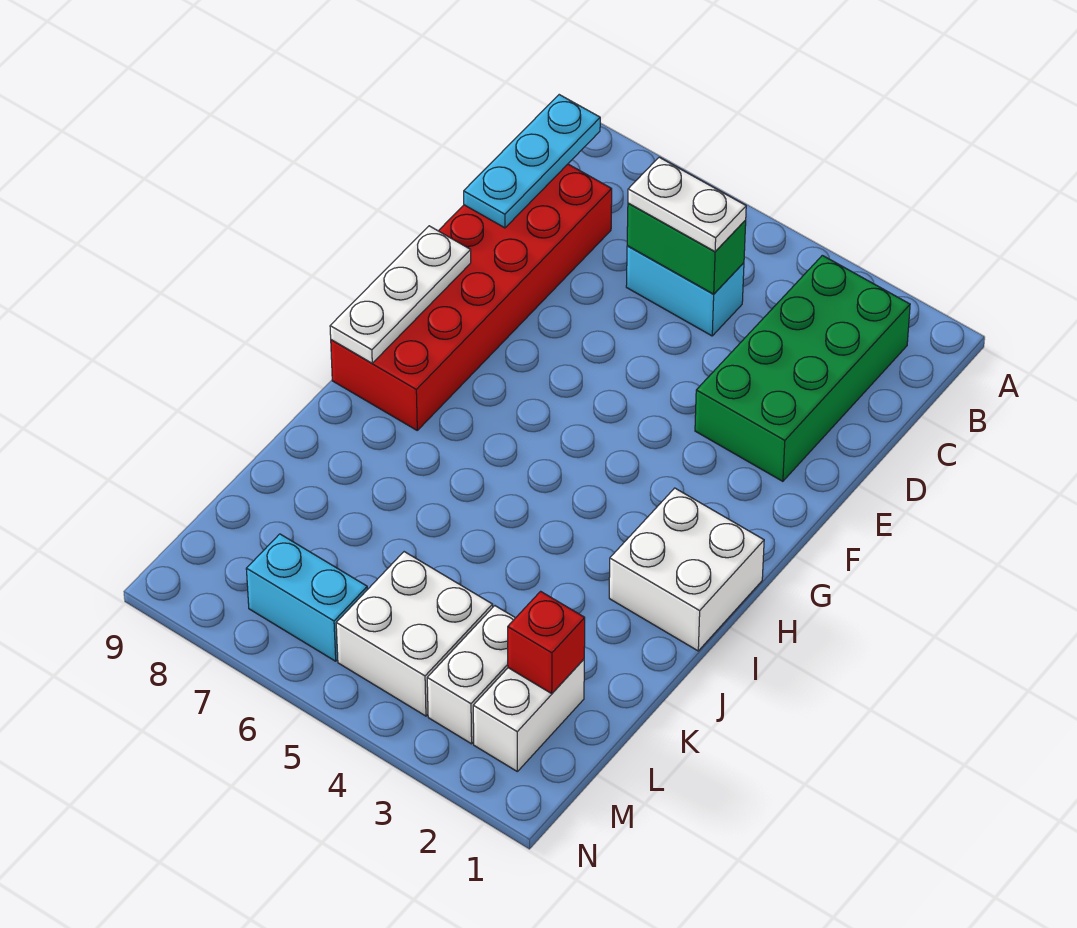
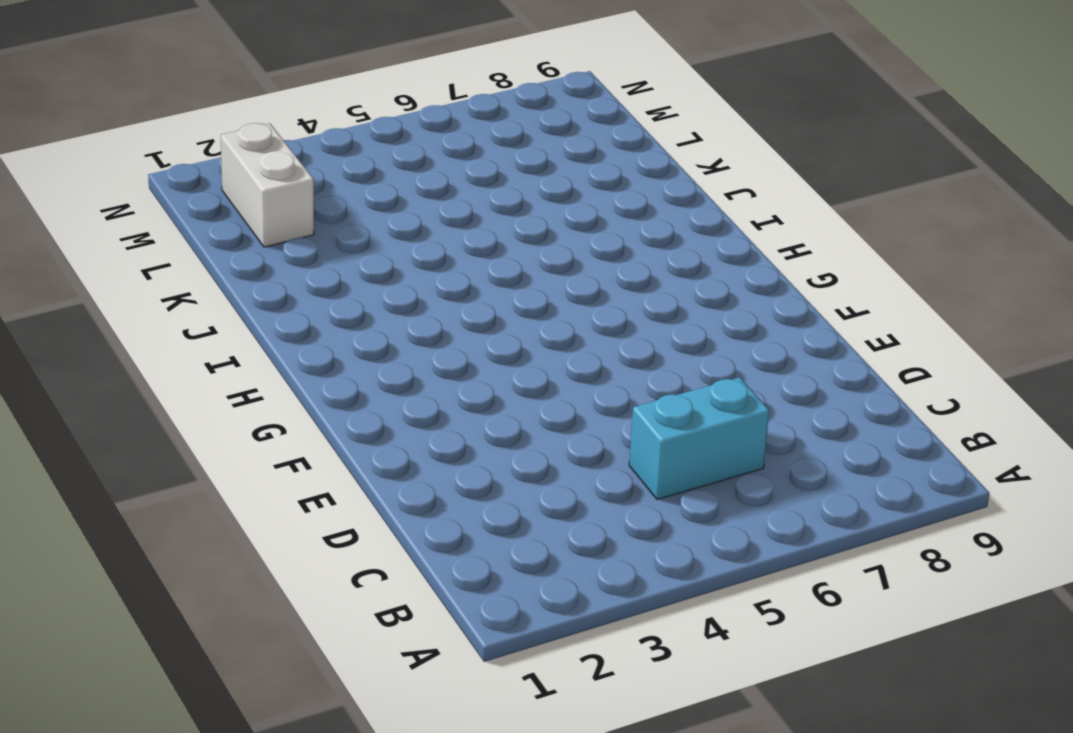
none -> green brick B2:E3 level 1
none -> red brick C8:H9 level 1
none -> white brick H1:I2 level 1

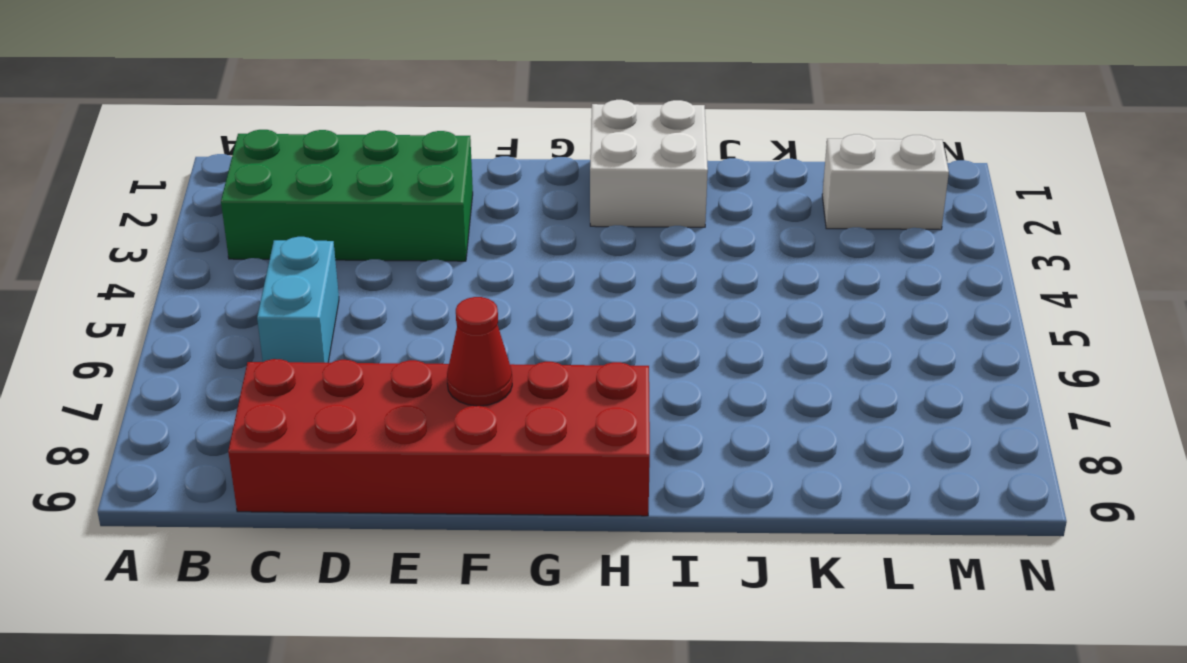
red cone F8 level 2 -> none
none -> white brick L3:M3 level 1
none -> white brick L4:M5 level 1
none -> cyan brick M6:M7 level 1

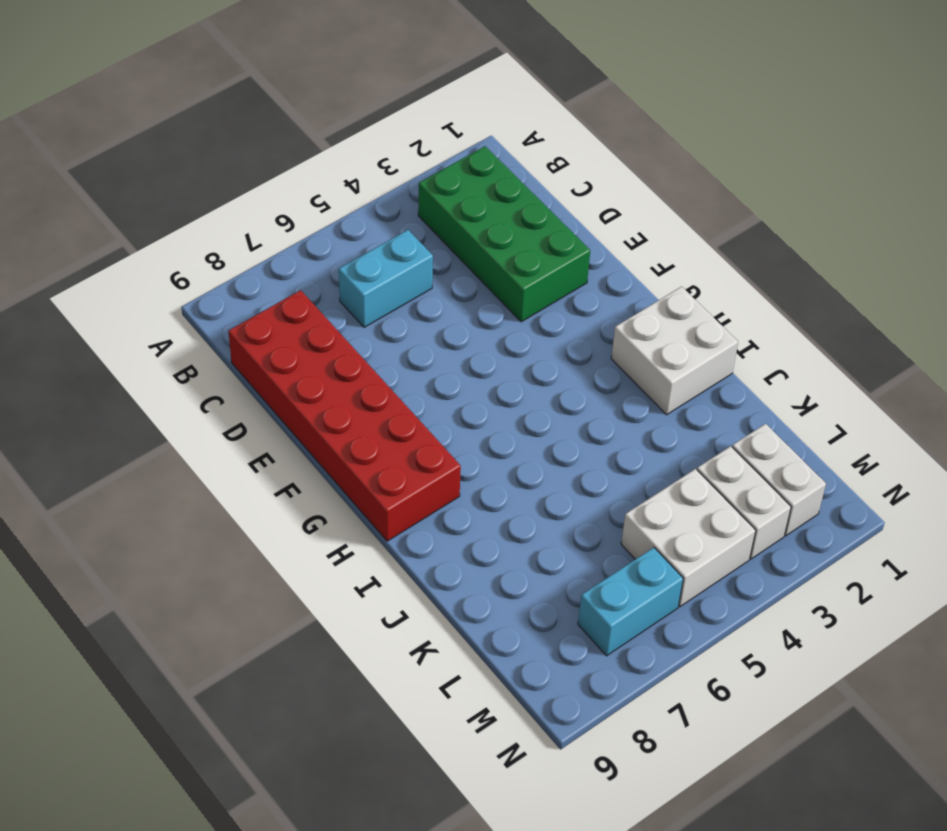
none -> cyan plate B9:D9 level 2
none -> green brick C5:C6 level 2
none -> white plate F9:H9 level 2

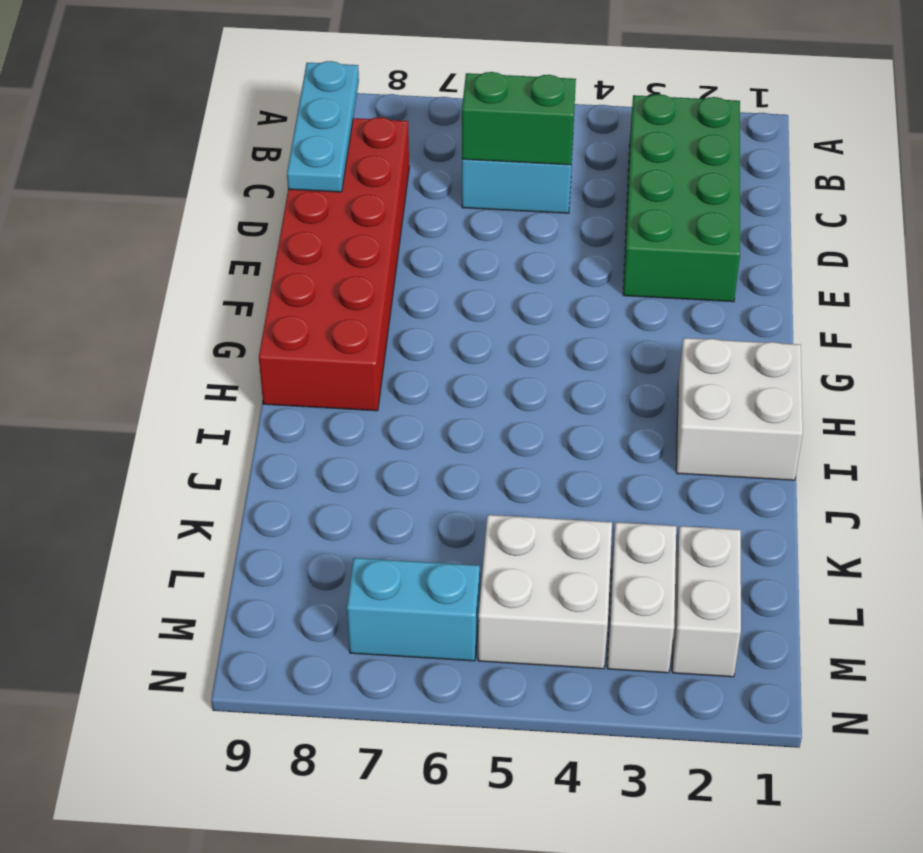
none -> white plate F9:H9 level 2
none -> red brick L2 level 2
none -> white plate C5:C6 level 3

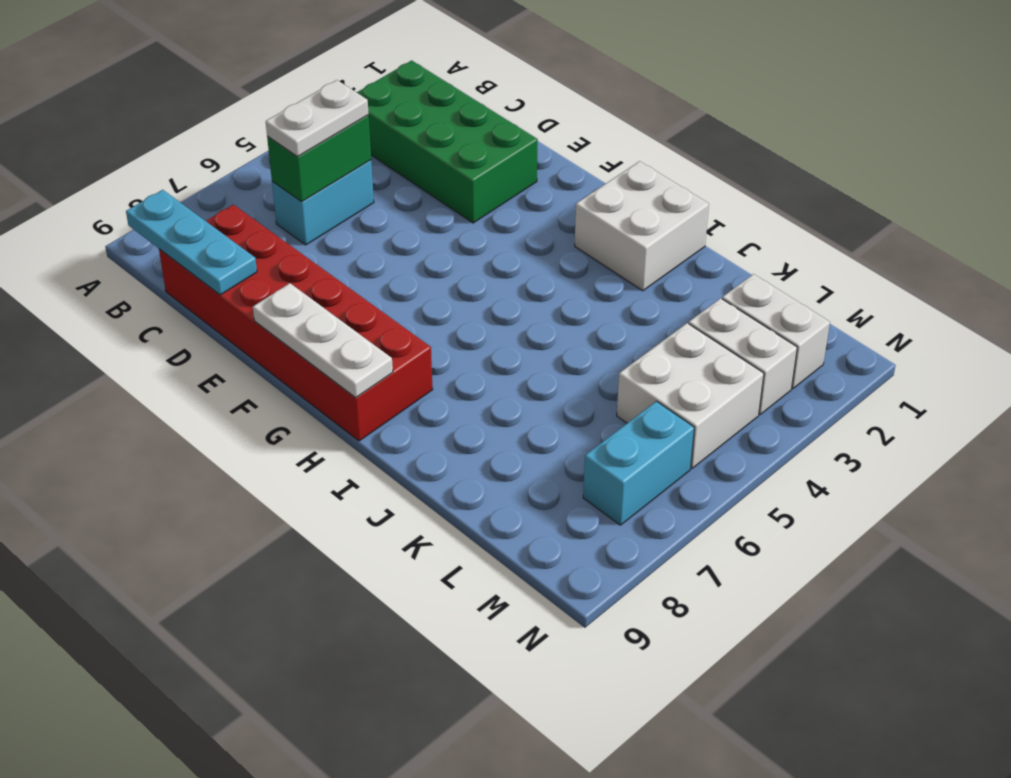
none -> red brick L2 level 2

